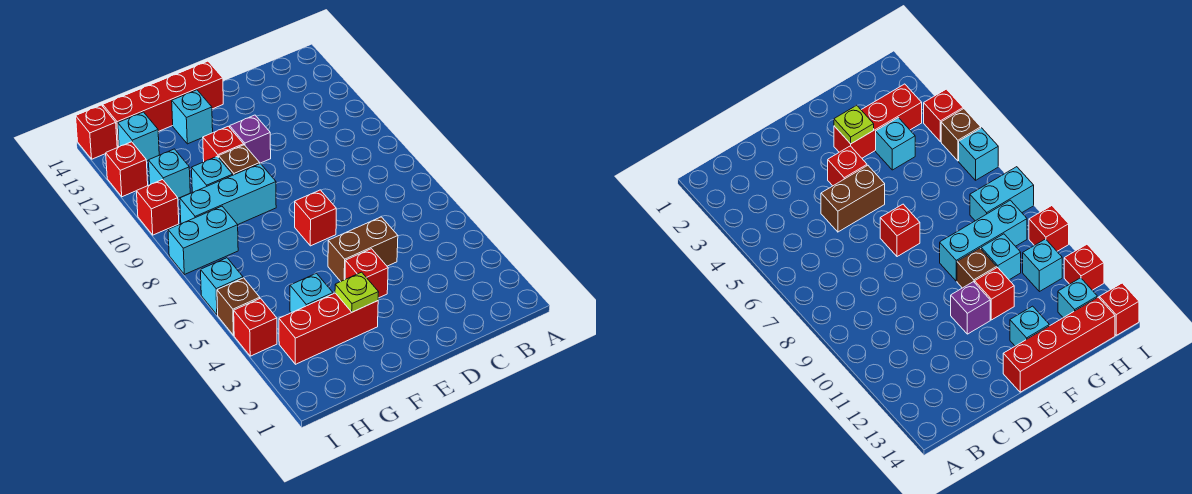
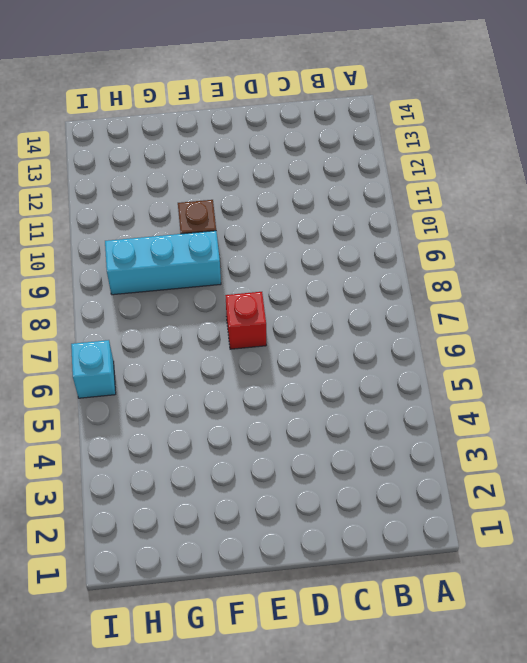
none -> brown brick D5:E5 level 1
none -> red brick E4 level 1
none -> purple brick E11 level 1

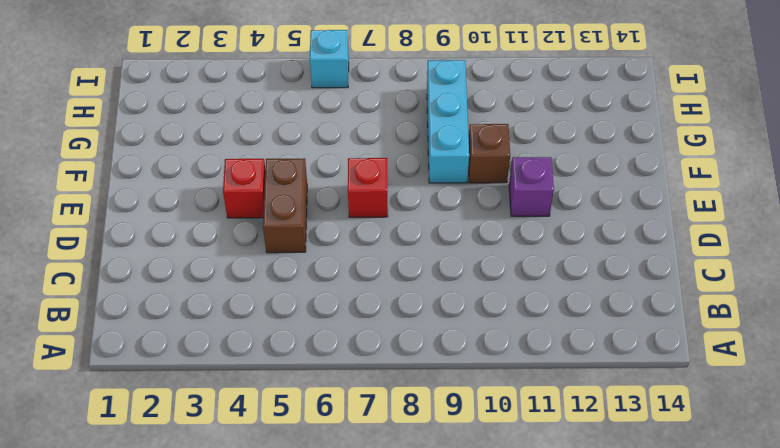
none -> red brick E14:H14 level 1
none -> red brick F3:H3 level 1
none -> red brick F11 level 1

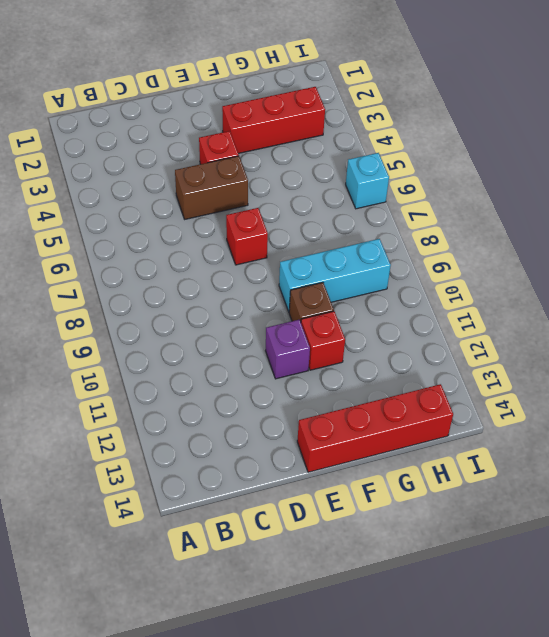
none -> cyan brick F13 level 1
none -> cyan brick G4 level 1
none -> cyan brick G10 level 1

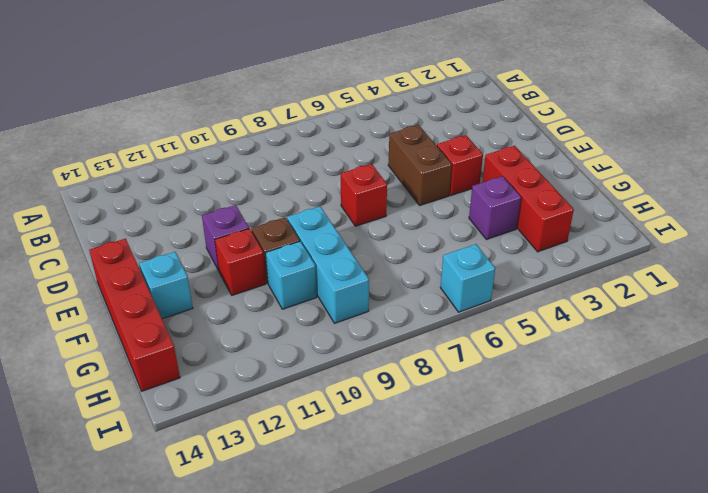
purple brick G4 level 1 -> cyan brick G4 level 1
none -> cyan brick H8:I8 level 1
none -> cyan brick H11 level 1
none -> cyan brick H13 level 1

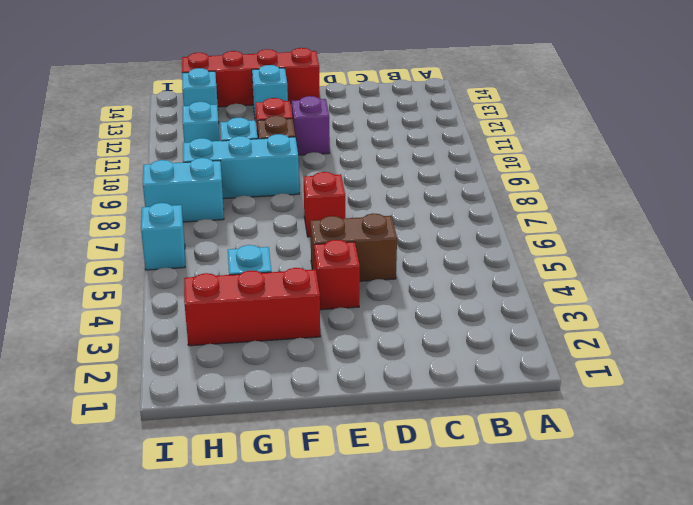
none -> red brick I4 level 1
none -> brown brick I5 level 1
none -> red brick I10 level 1

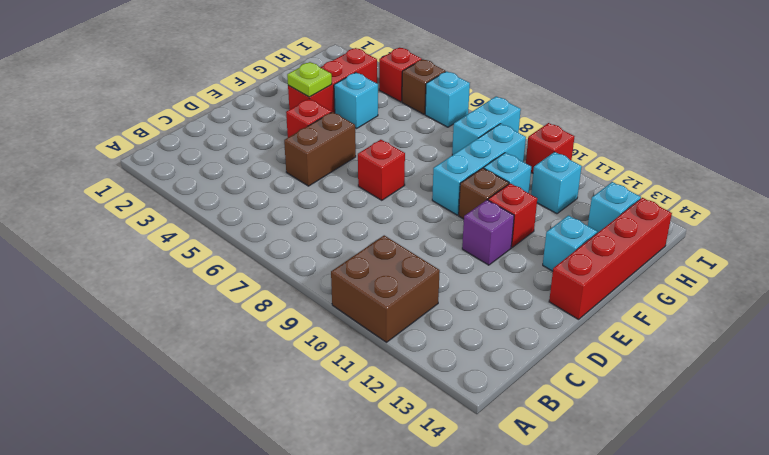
brown brick A10:B11 level 1 -> none
none -> red brick I12 level 1
none -> red brick I14 level 1

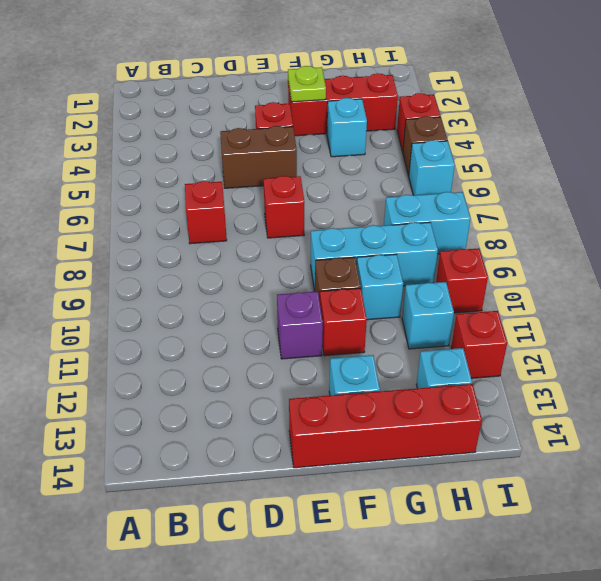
red brick C7 level 1 -> red brick I14 level 1

